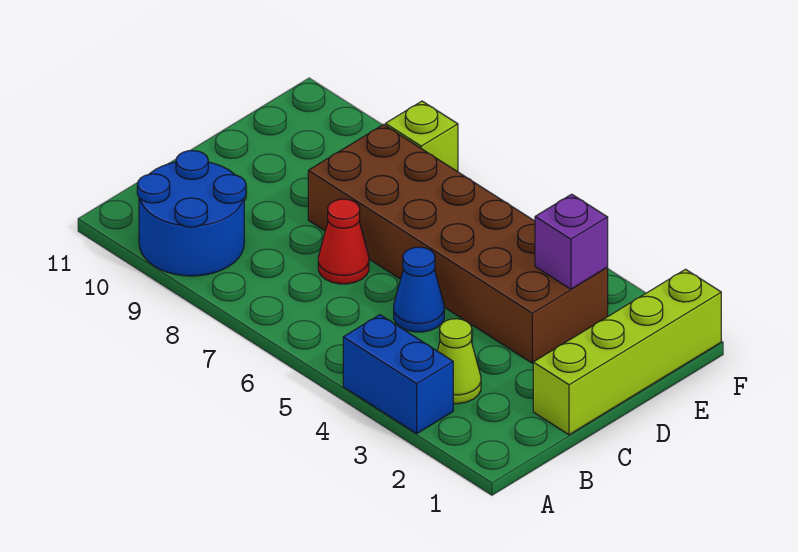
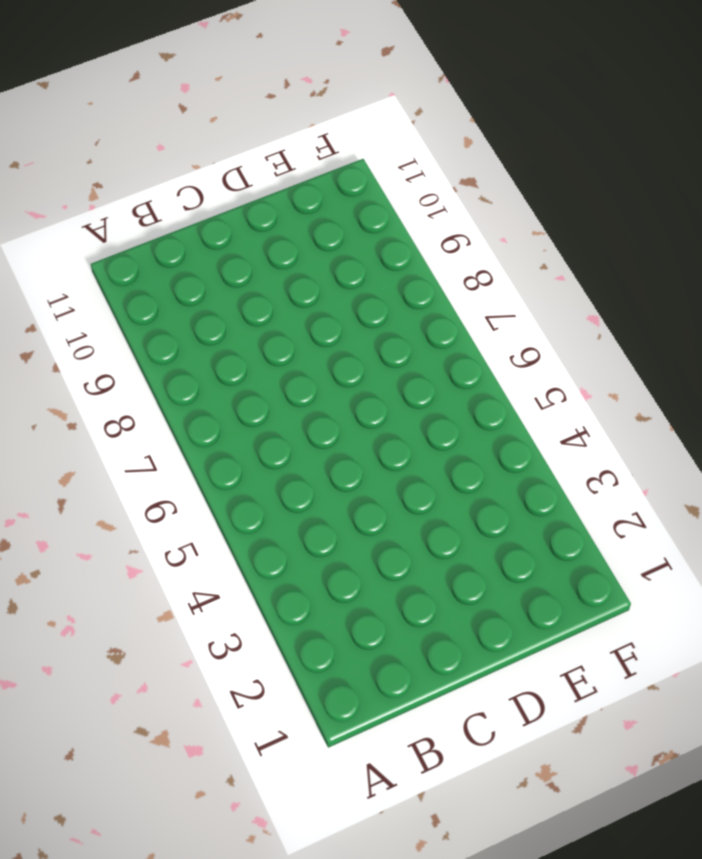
none -> blue brick A3:A4 level 1
none -> blue round brick A9:B10 level 1

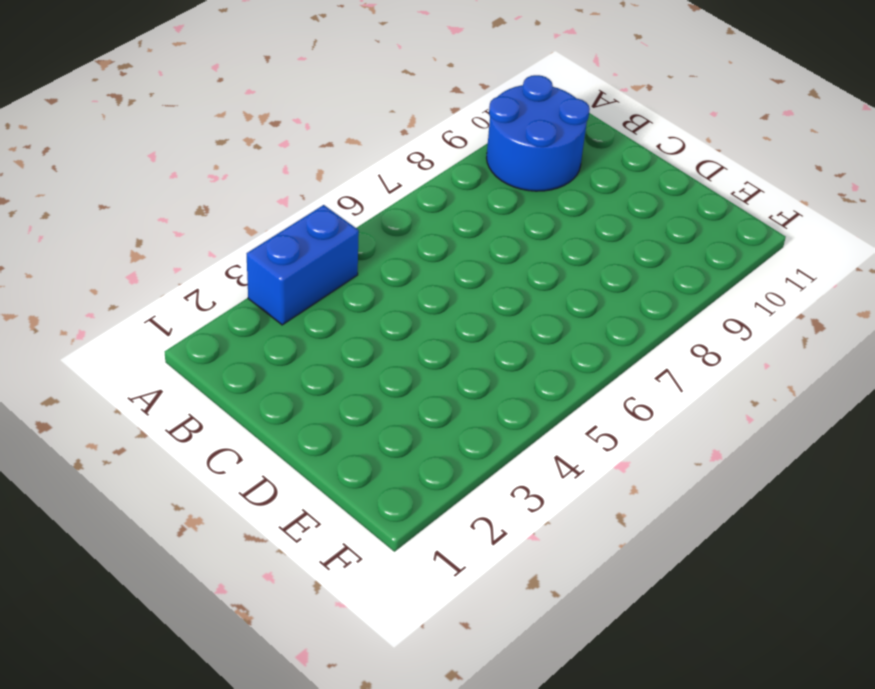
none -> lime cone B3 level 1
none -> lime brick C1:F1 level 1

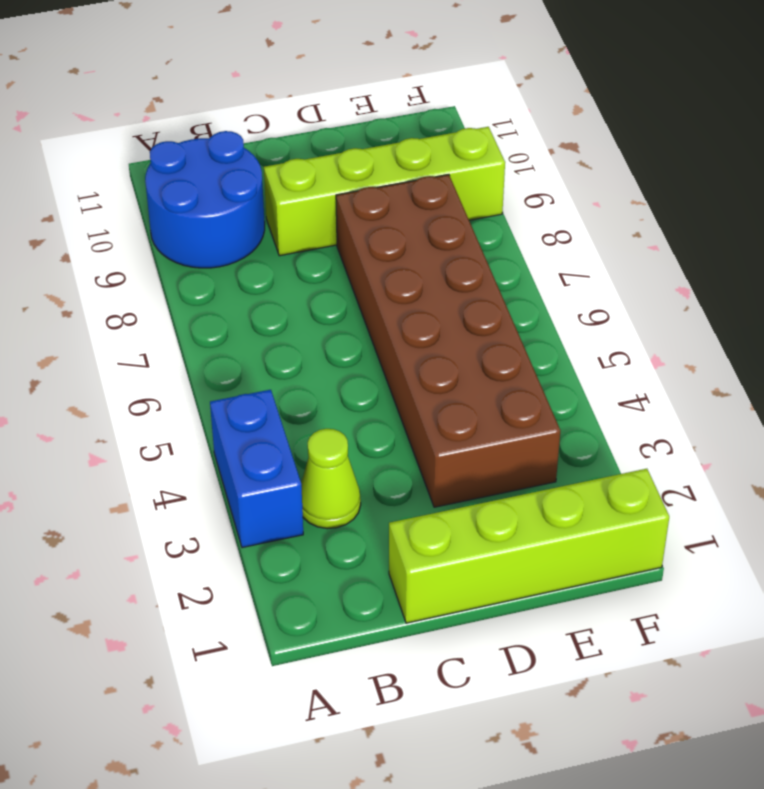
lime brick C9:F9 level 1 -> none
none -> blue cone C5 level 1
none -> red cone C7 level 1

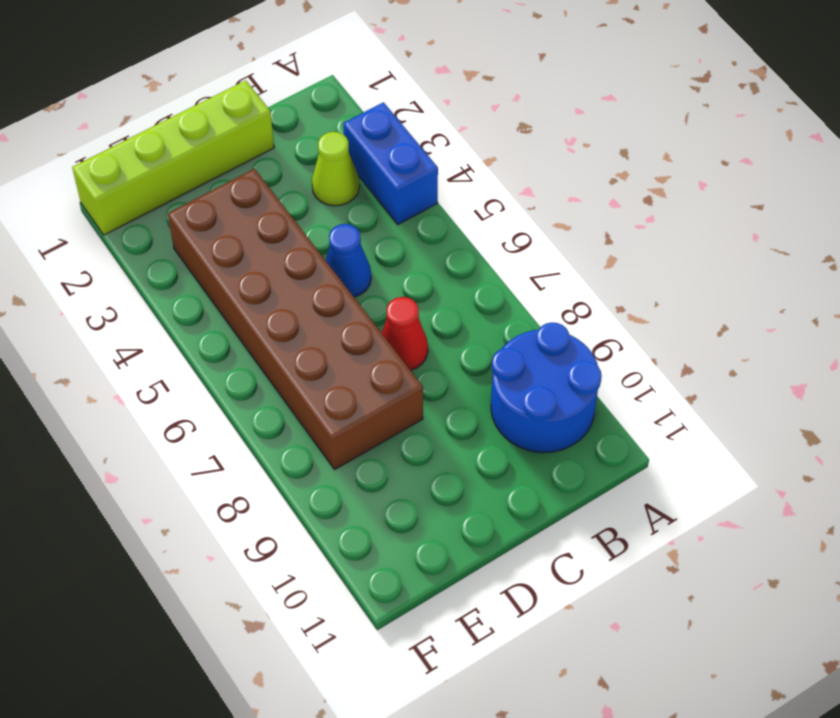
none -> lime brick F8 level 1
none -> purple brick E3 level 2

